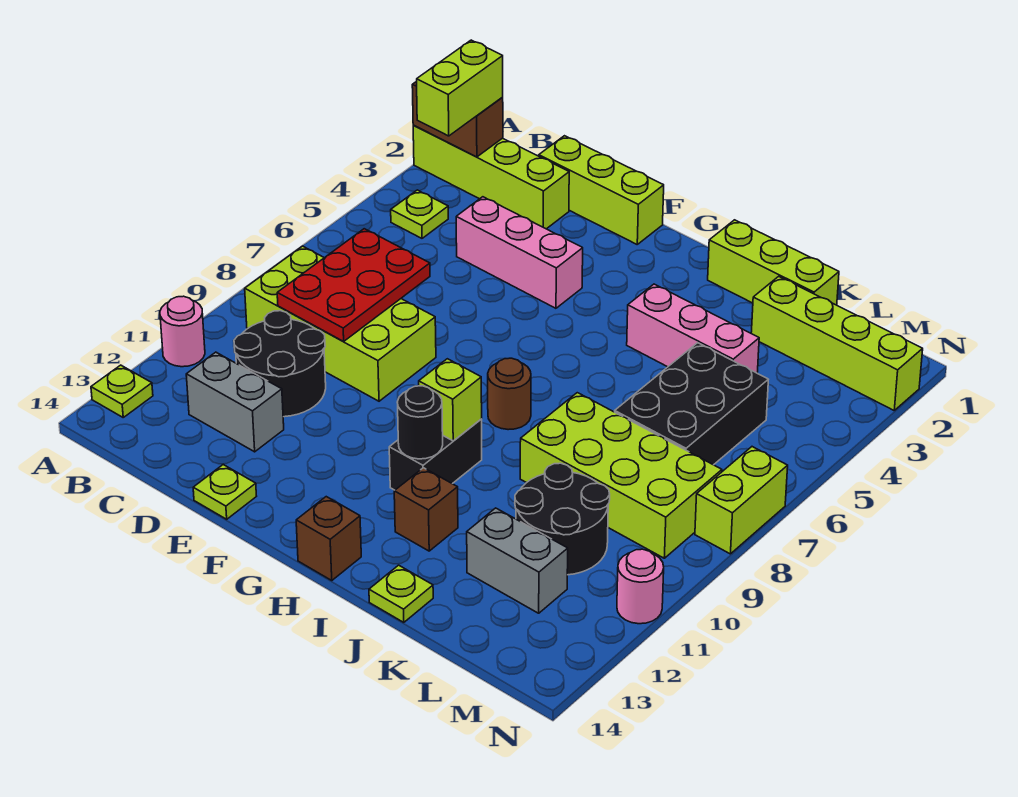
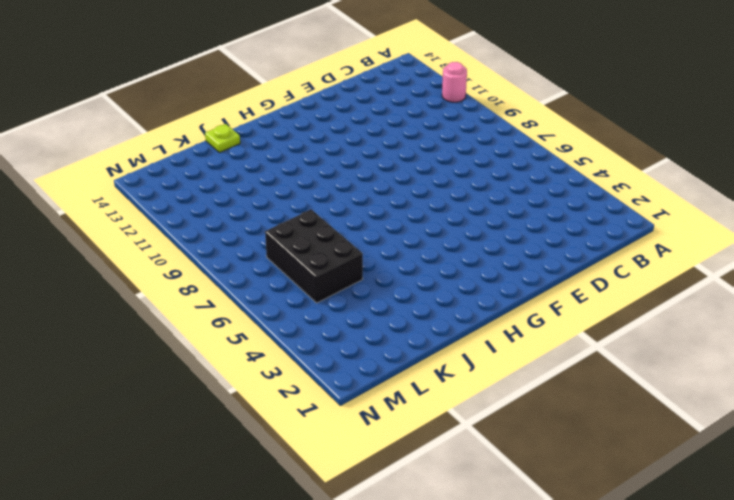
none -> lime brick A2:D2 level 1
none -> lime plate A13 level 1
none -> lime plate B4 level 1

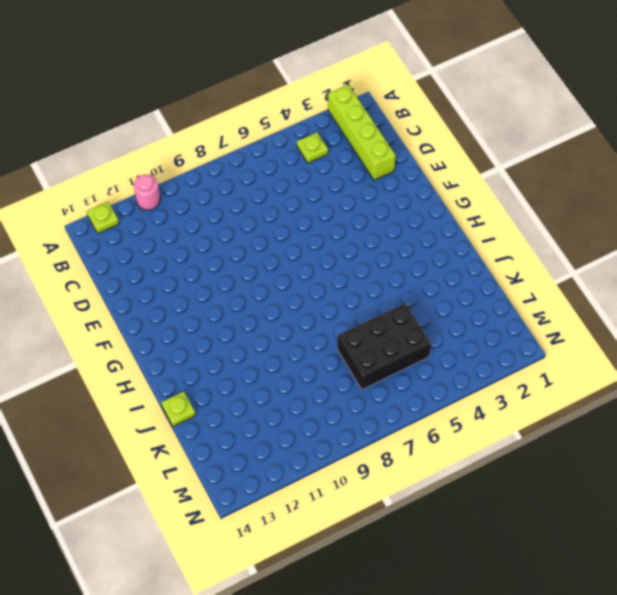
none -> lime brick B8:E9 level 1
none -> black round brick C10:D11 level 1
none -> grey brick C12:D12 level 1

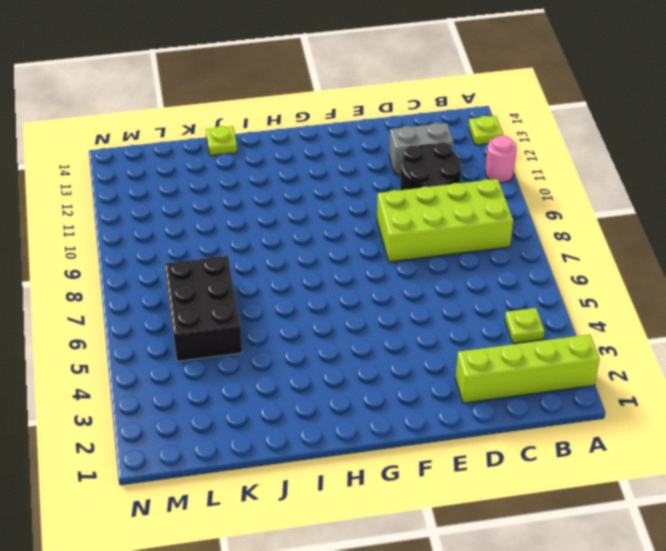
none -> lime brick D1:F1 level 1
none -> pink brick D4:F4 level 1
none -> lime plate E14 level 1

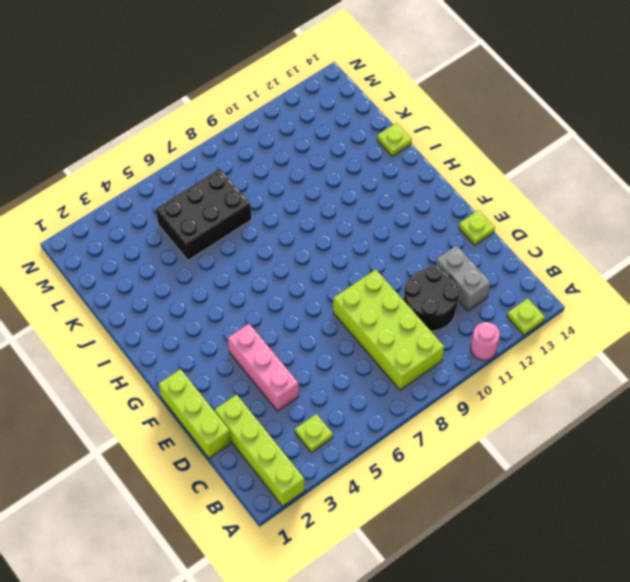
none -> brown round brick H8 level 1
none -> black brick H10:H11 level 1
none -> brown brick H14 level 1

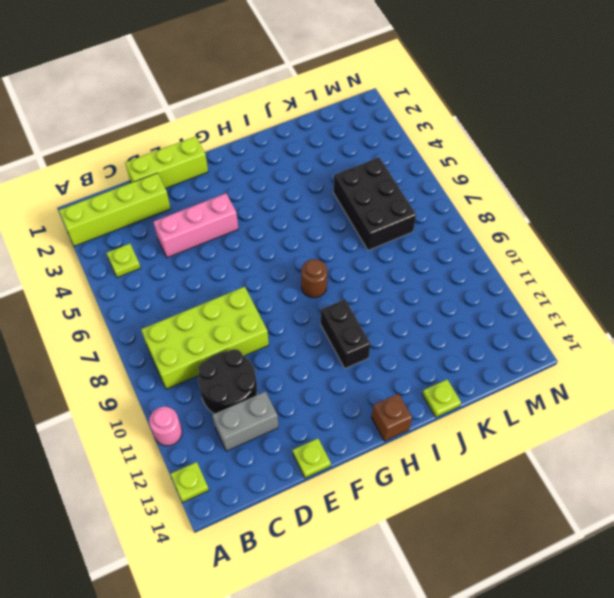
none -> lime brick I1:K1 level 1
none -> pink brick I4:K4 level 1
none -> brown brick I12 level 1

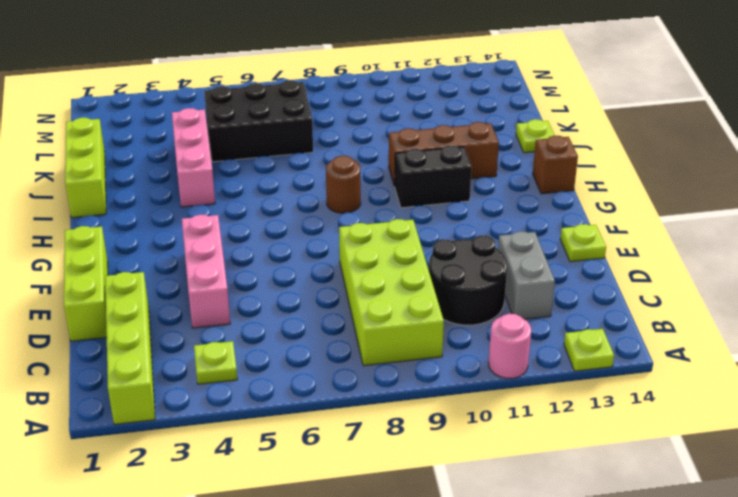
brown brick I10:I12 level 1 -> brown brick I12 level 1
none -> lime brick J8:M9 level 1
none -> lime brick K2:N2 level 1
none -> black round brick K10:L11 level 1

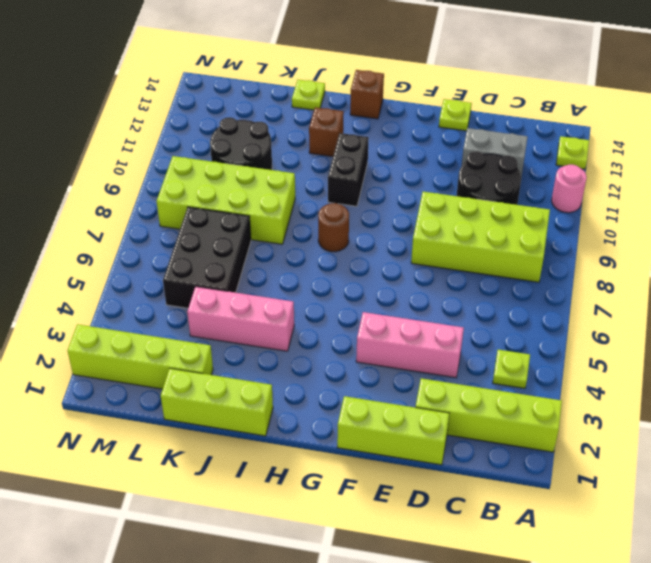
none -> grey brick K12:L12 level 1
none -> lime brick N7:N8 level 1
none -> pink round brick N11 level 1

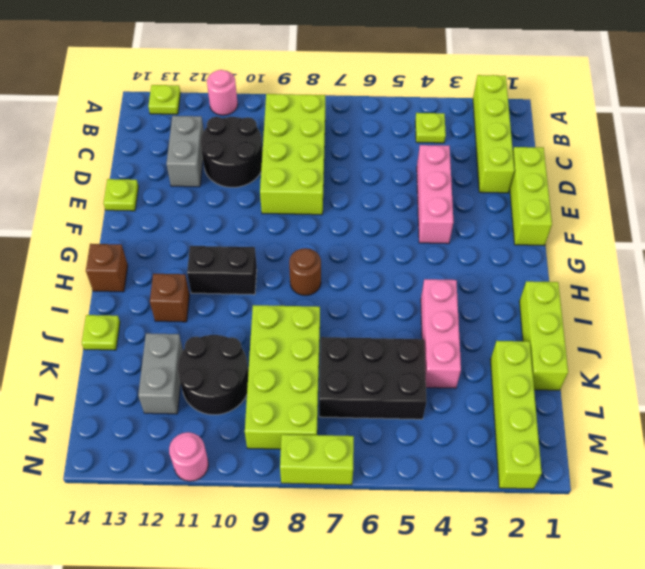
none -> brown brick A2:B2 level 2
none -> red plate C7:D9 level 2
none -> lime brick H10 level 2

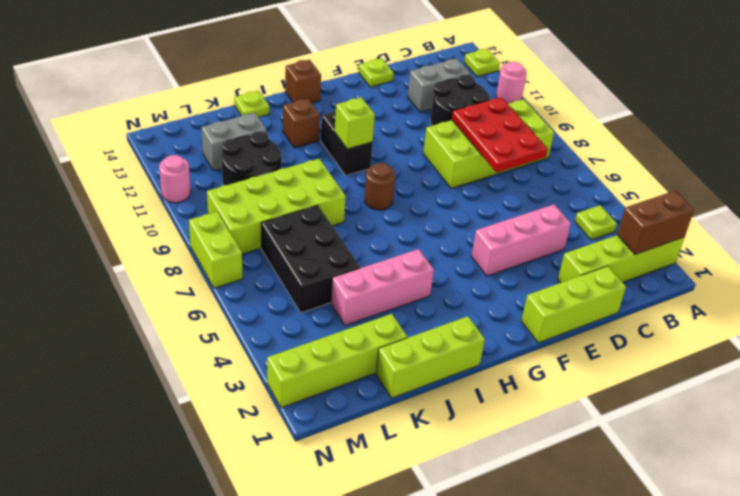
none -> black round brick H11 level 2
none -> lime brick B2:B3 level 3

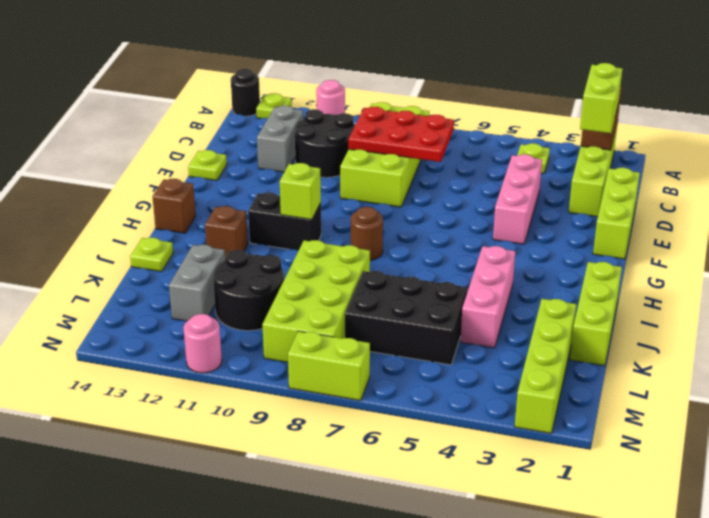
black round brick A14 level 1 -> black round brick H11 level 2
lime brick B2:C2 level 3 -> lime brick B2:B3 level 3

